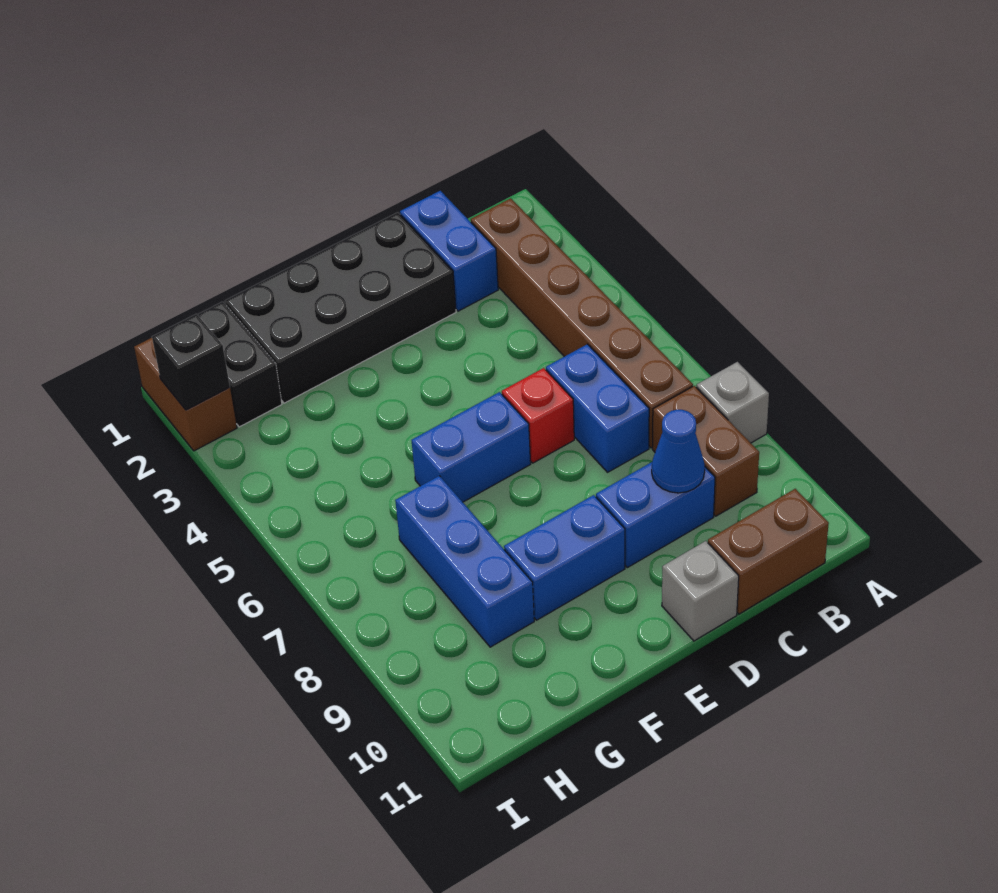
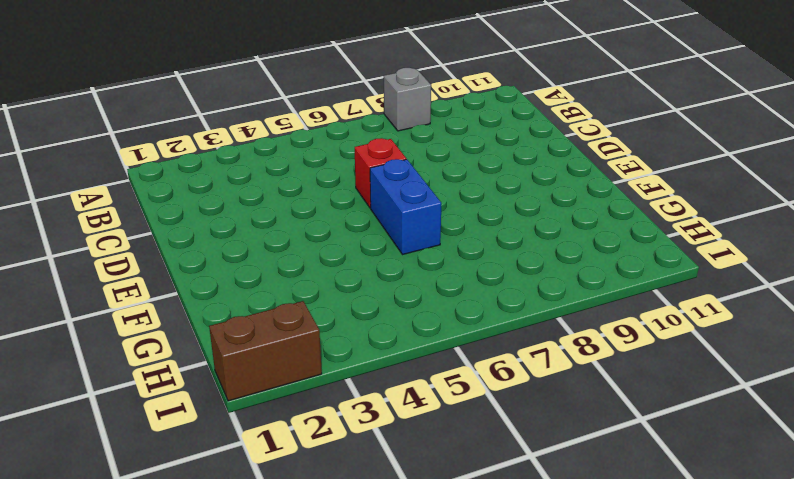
none -> brown brick B2:B7 level 1
none -> brown brick B8:B9 level 1
none -> brown brick B11:C11 level 1

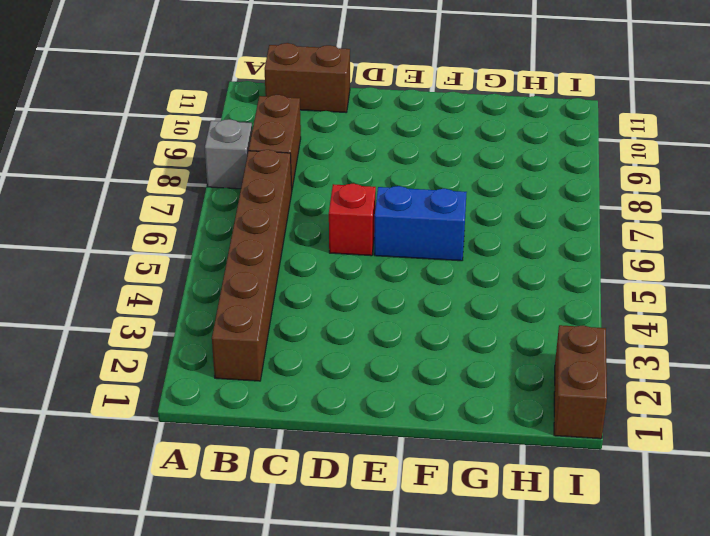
none -> blue brick C1:C2 level 1
none -> blue brick C6:C7 level 1
none -> blue brick C9:D9 level 1

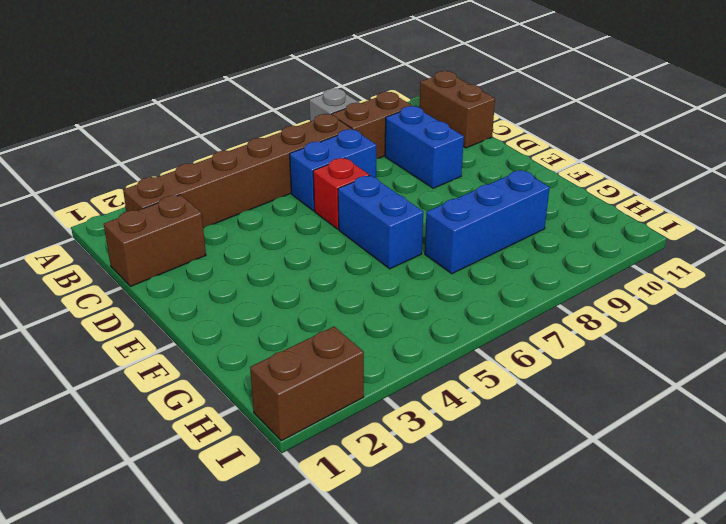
brown brick C1:C2 level 1 -> blue brick C1:C2 level 1
none -> black brick D1:G2 level 1
none -> grey brick D11 level 1
none -> blue brick E9:F9 level 1

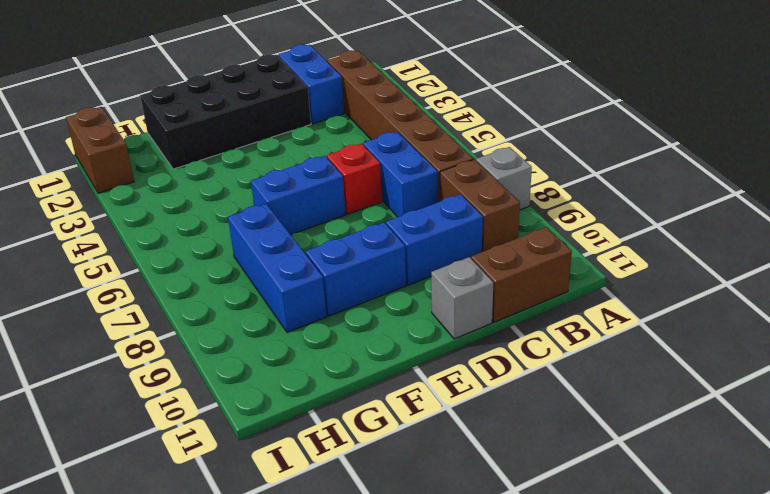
none -> black brick H1:H2 level 1
none -> blue cone C9 level 2
none -> black brick I2 level 2

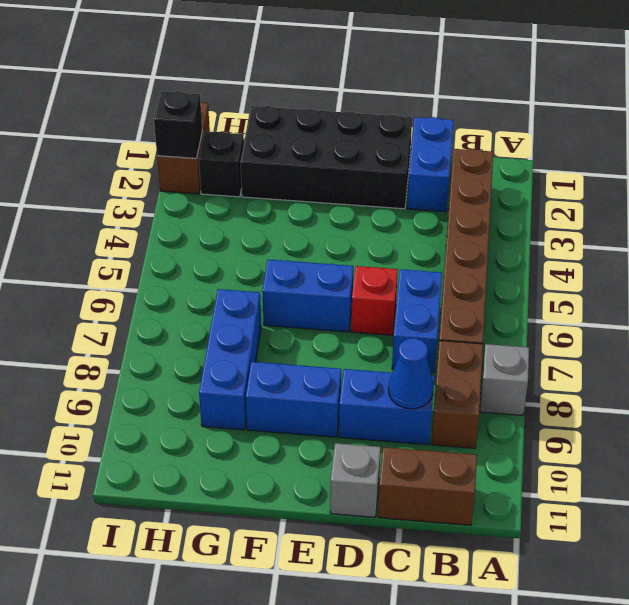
black brick H2 level 1 -> black brick H1:H2 level 1

